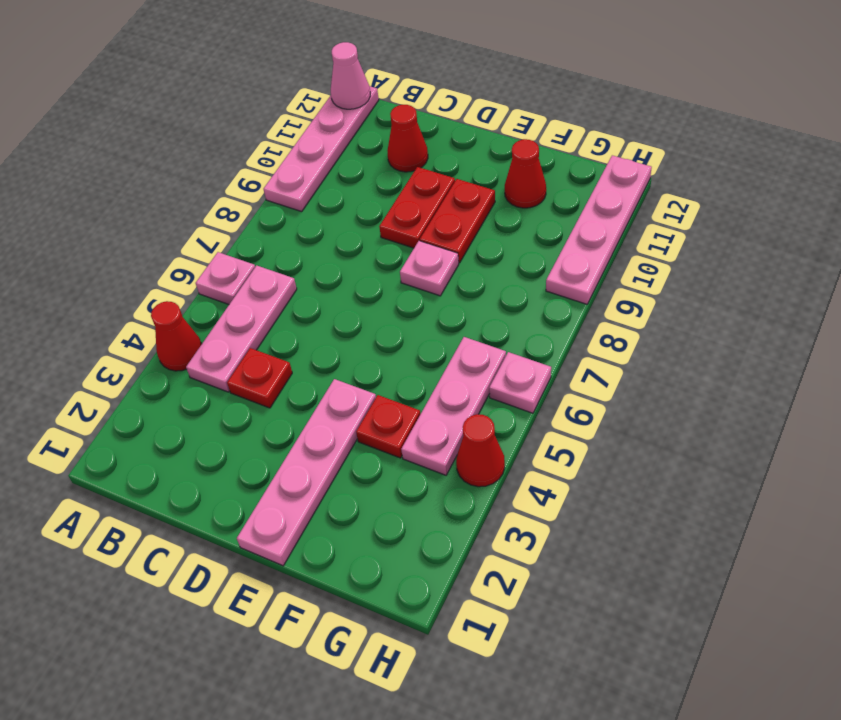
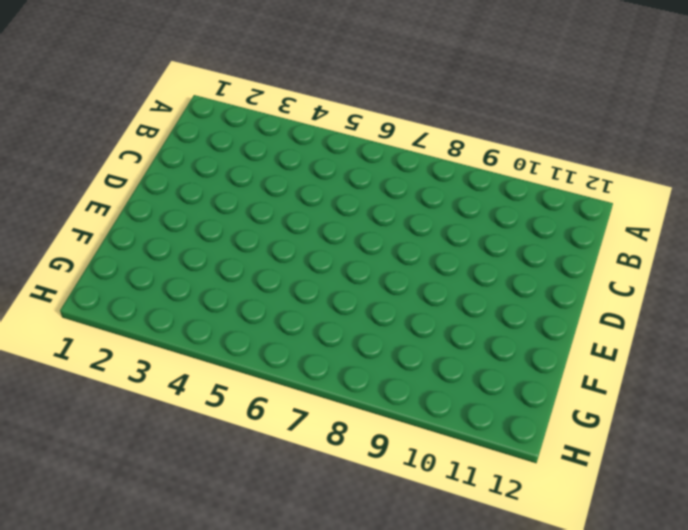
none -> red cone A4 level 1
none -> pink plate A6 level 1
none -> pink plate A9:A12 level 1

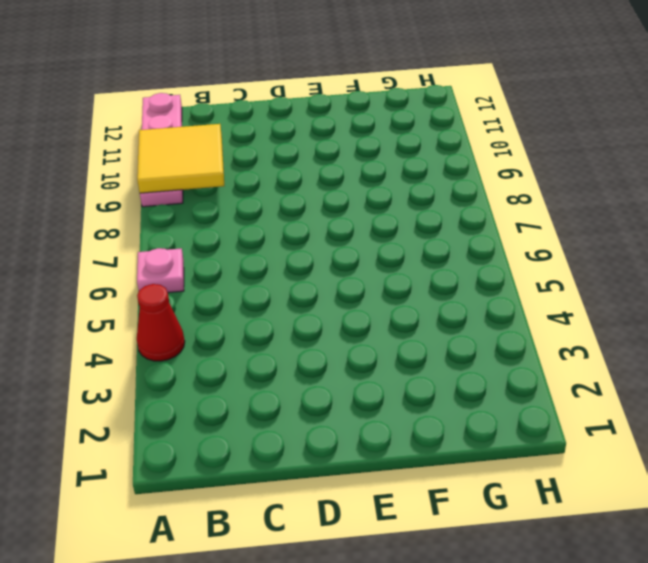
yellow tile A9:B10 level 2 -> none
none -> pink plate B4:B6 level 1
none -> red plate C4 level 1
none -> red cone C11 level 1

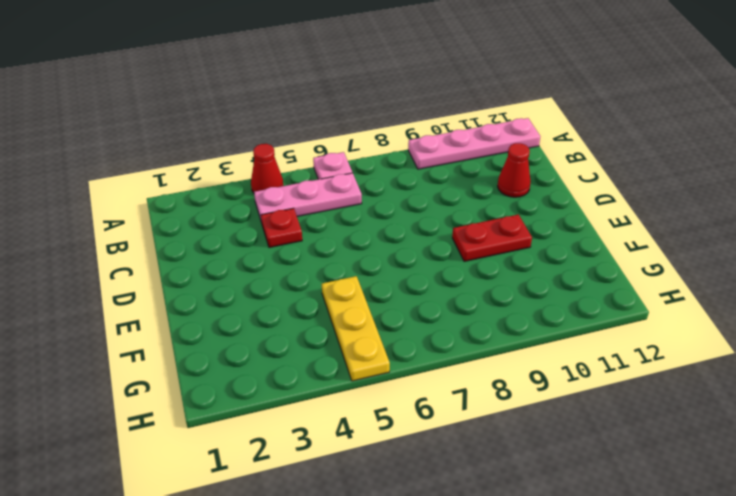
yellow plate F5:H5 level 1 -> pink plate G4:G6 level 1
none -> red plate D9:D10 level 1
none -> pink plate E1:E4 level 1
none -> pink plate E8 level 1

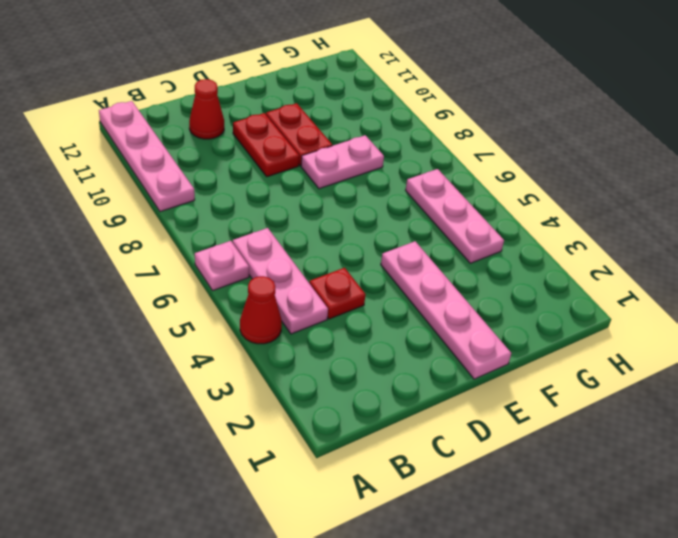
pink plate E8:F8 level 1 -> pink plate E8 level 1
none -> red plate F4 level 1
none -> red cone F11 level 1
none -> red cone H4 level 1

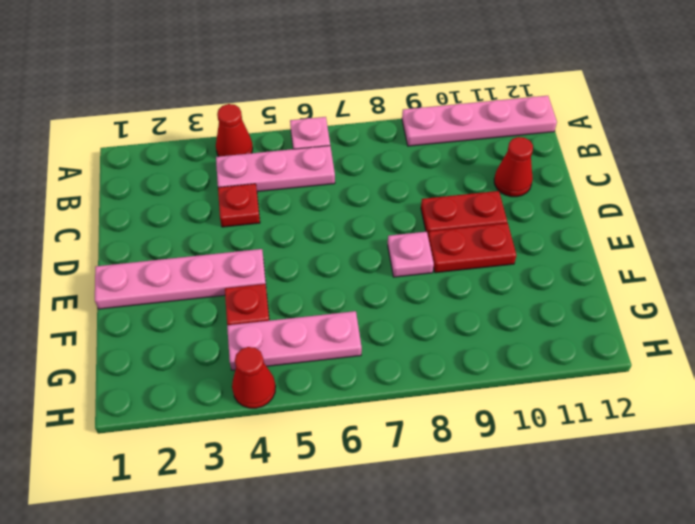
none -> red cone F11 level 1
none -> pink plate H6 level 1
none -> pink plate H9:H12 level 1

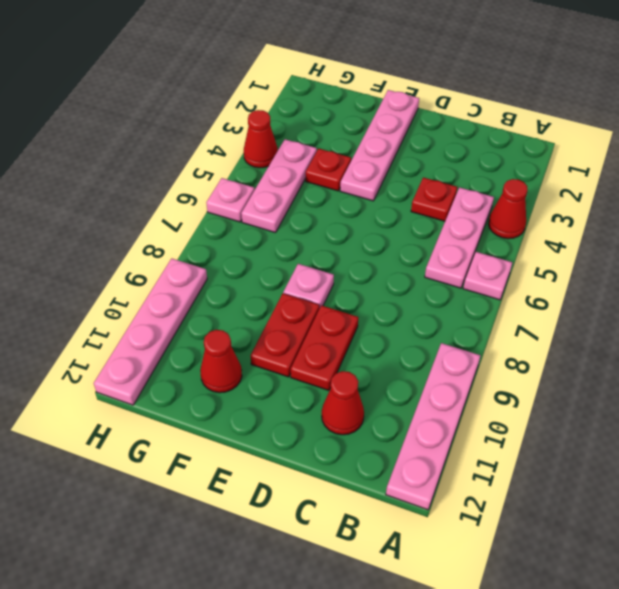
none -> pink cone A12 level 2

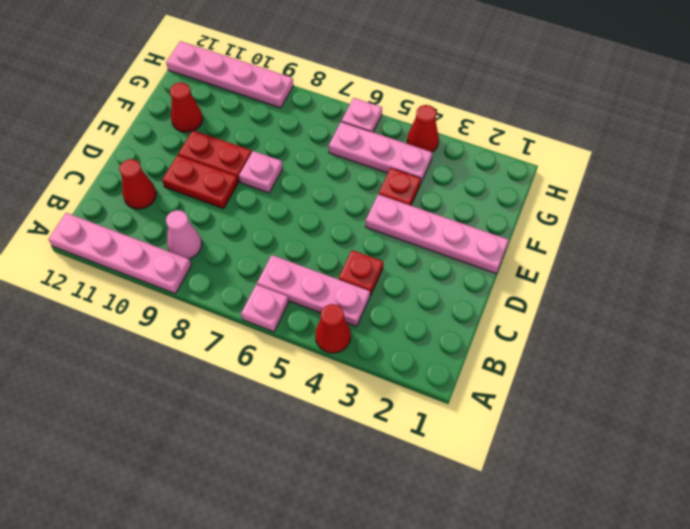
pink cone B9 level 1 -> pink cone A12 level 2

